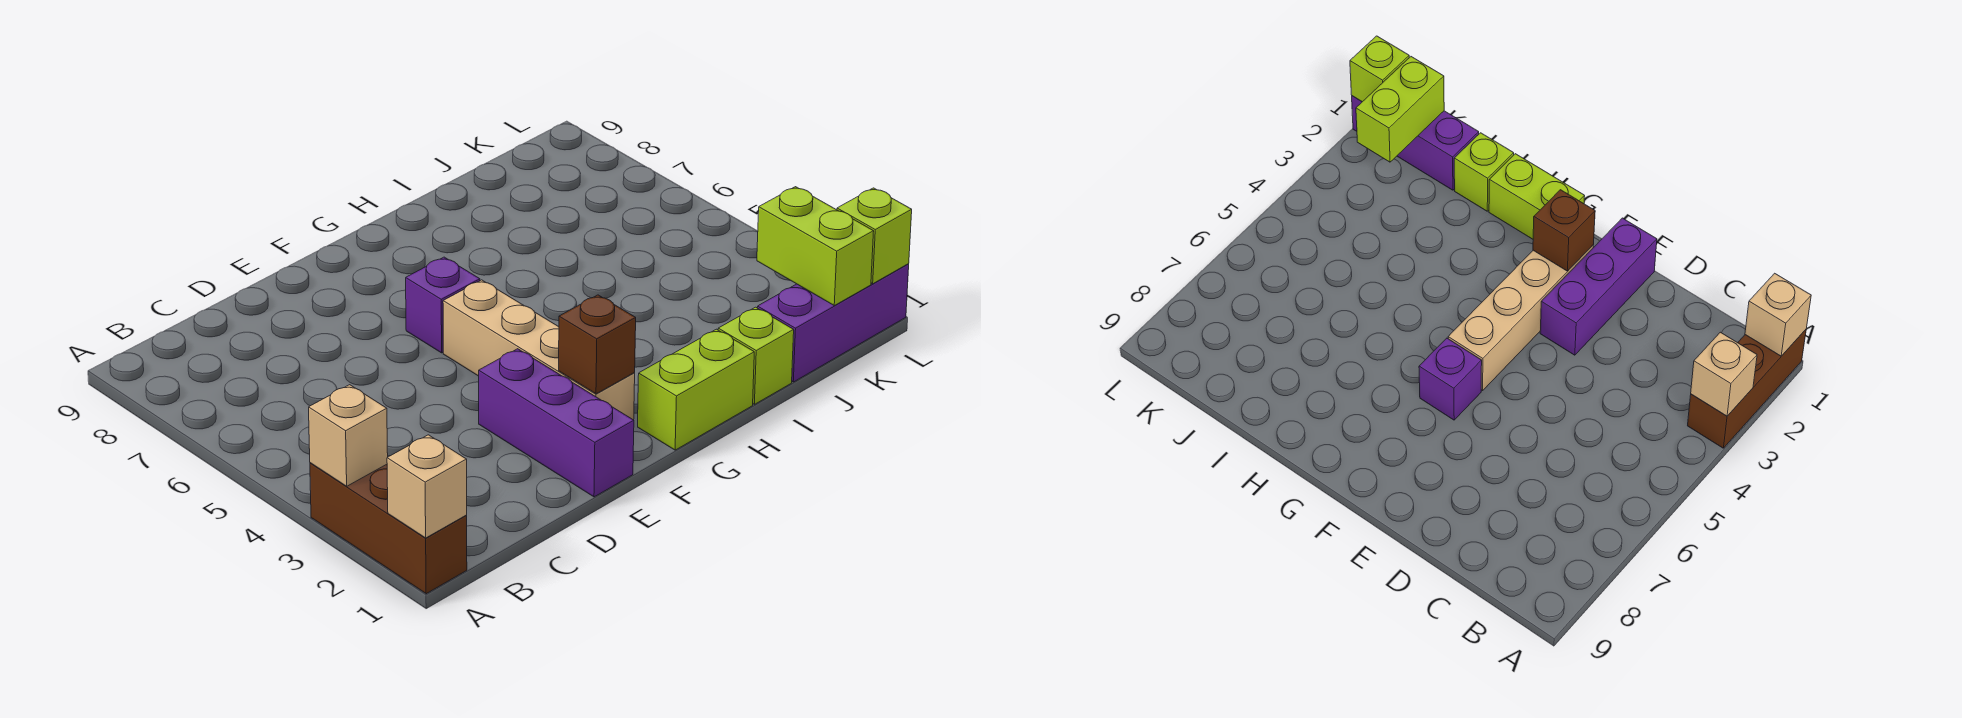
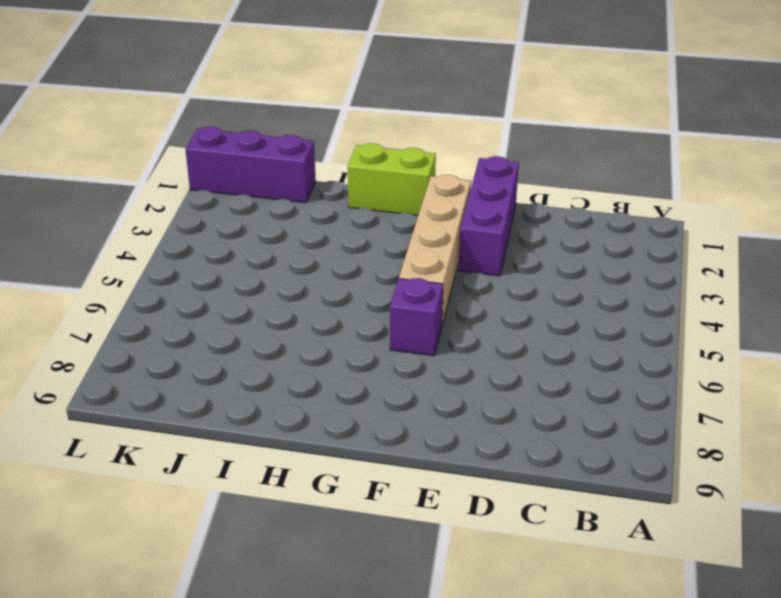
none -> brown brick A1:A3 level 1
none -> lime brick I1 level 1
none -> tan brick A1 level 2

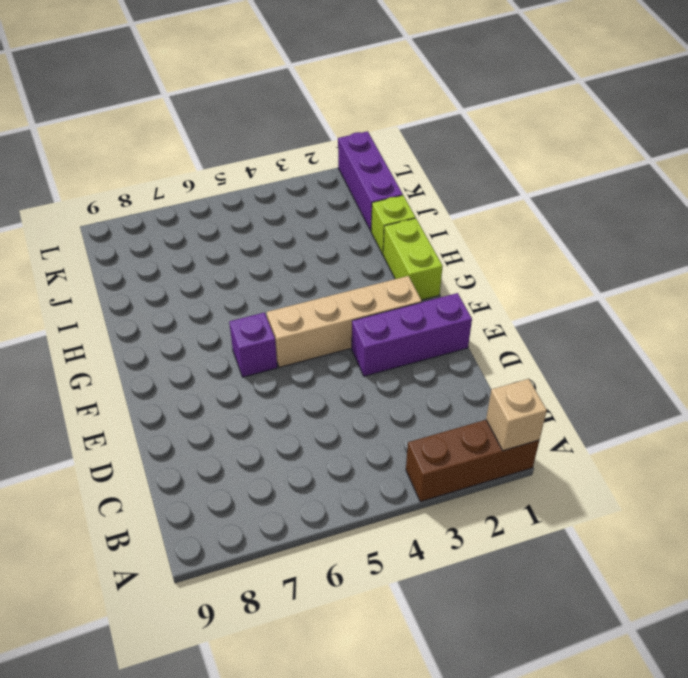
none -> tan brick A3 level 2
none -> brown brick F2 level 2
none -> lime brick K1:K2 level 2

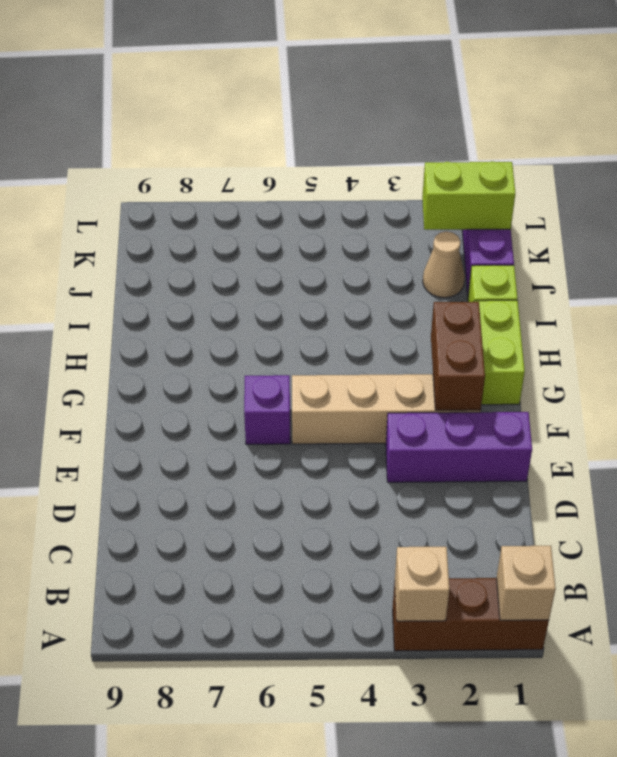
brown brick F2:G2 level 2 -> brown brick F2 level 2
tan cone J2 level 1 -> none
none -> lime brick L1 level 2

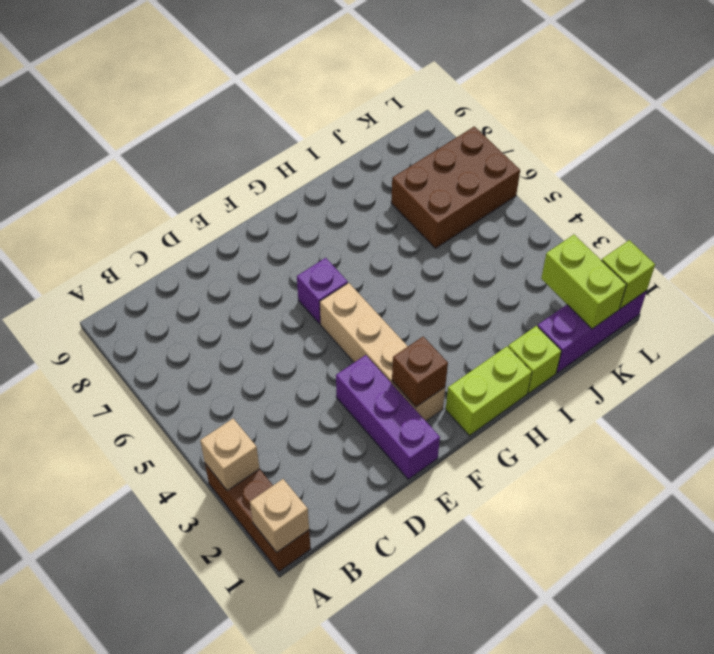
brown brick J6:L7 level 1 -> none

